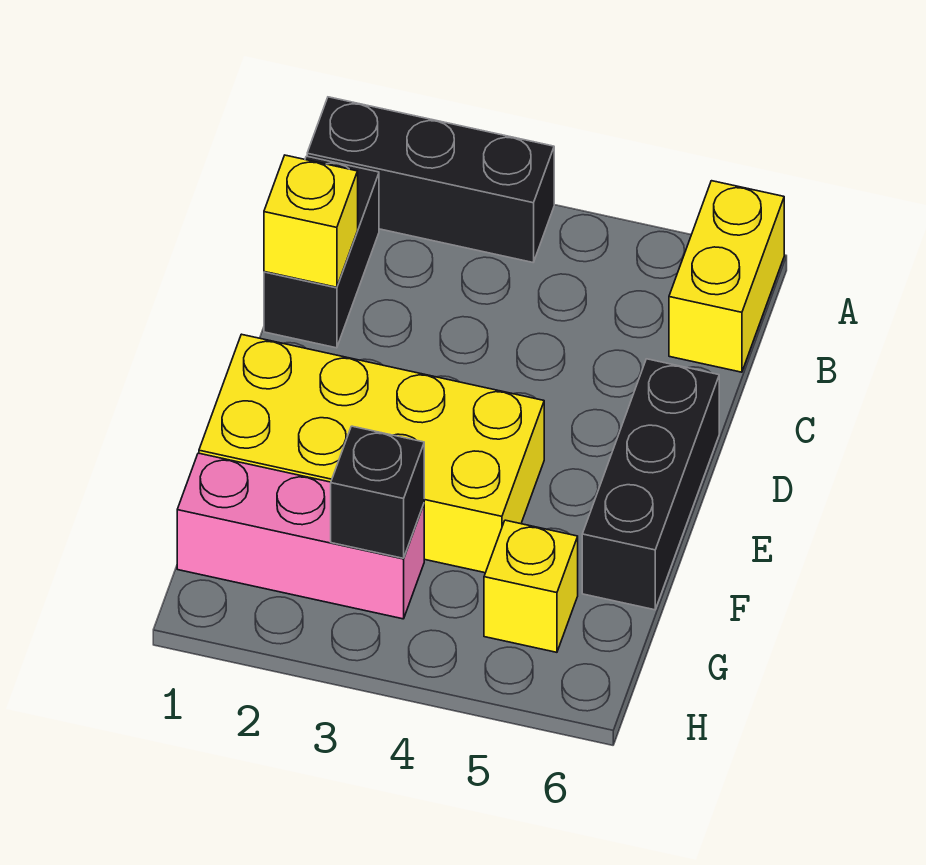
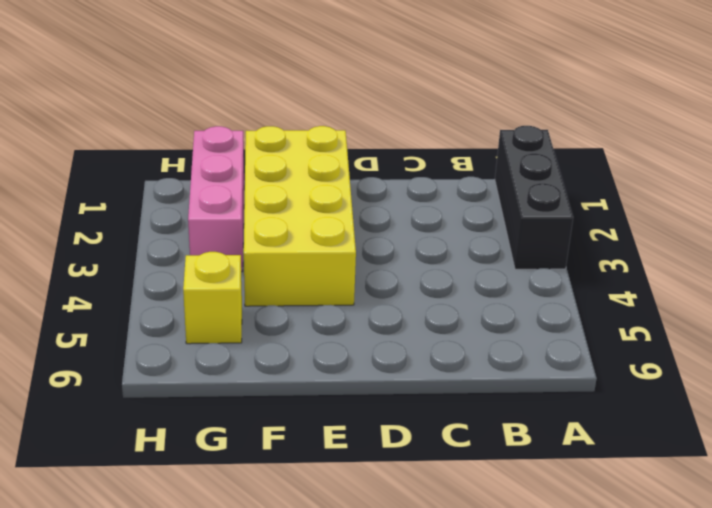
none -> yellow brick A6:B6 level 1
none -> black brick B1:C1 level 1

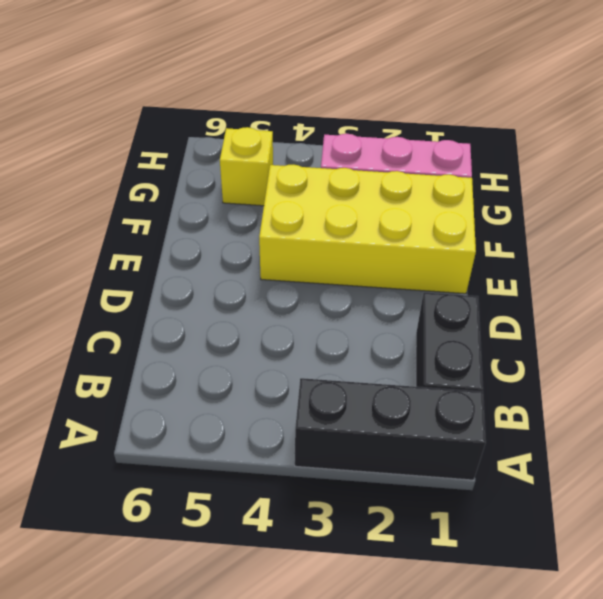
none -> yellow brick A6:B6 level 1
none -> black brick D6:F6 level 1

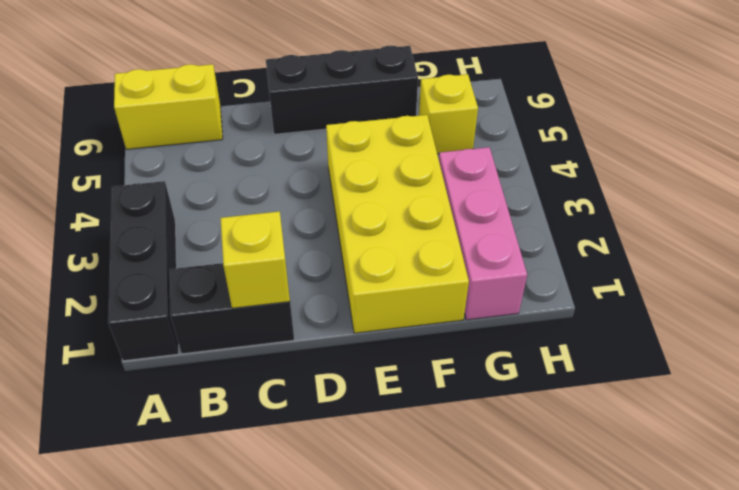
none -> black brick G3 level 2

